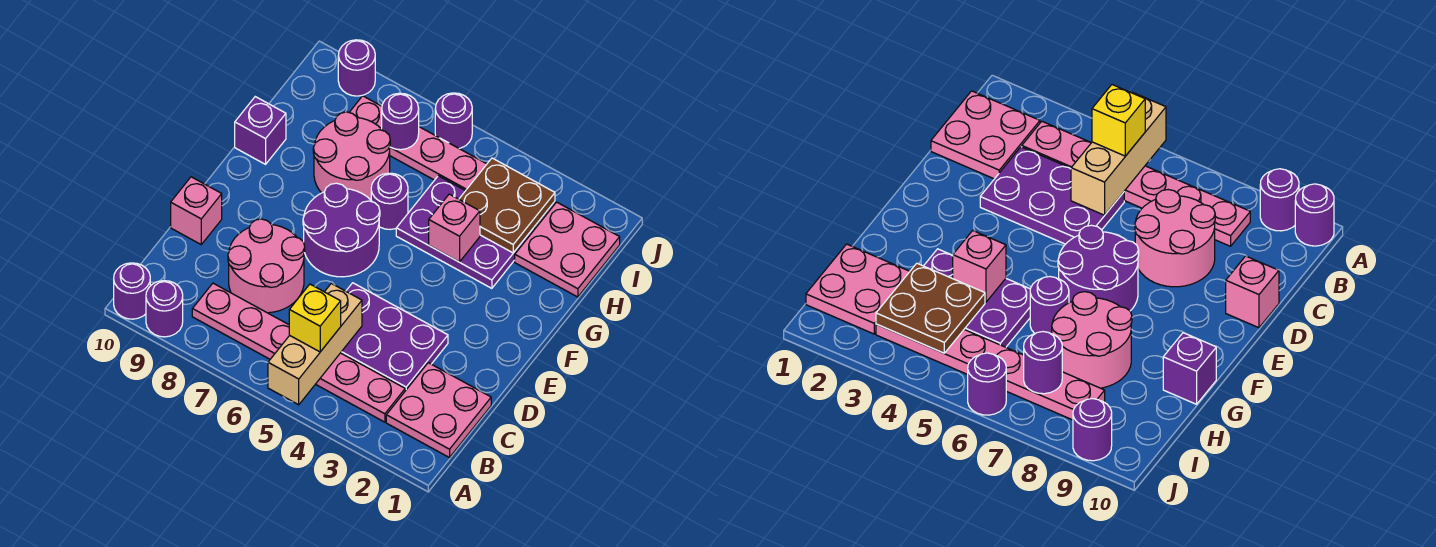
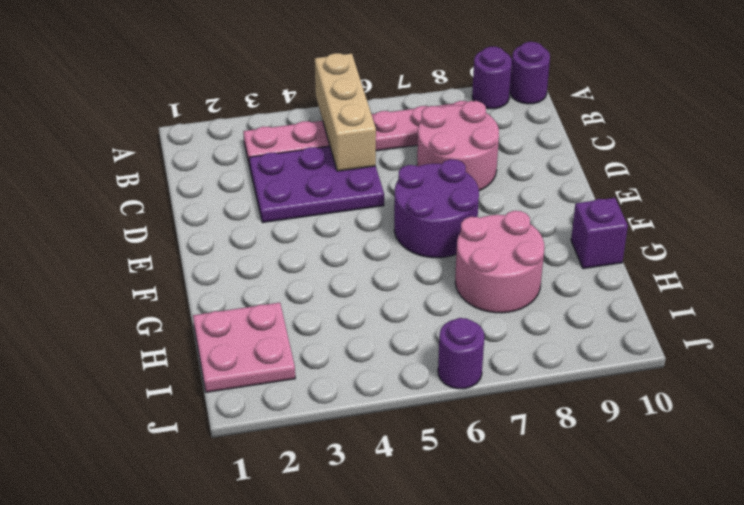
none -> pink plate B1:C2 level 1
none -> pink brick D10 level 1
none -> purple plate G3:H5 level 1

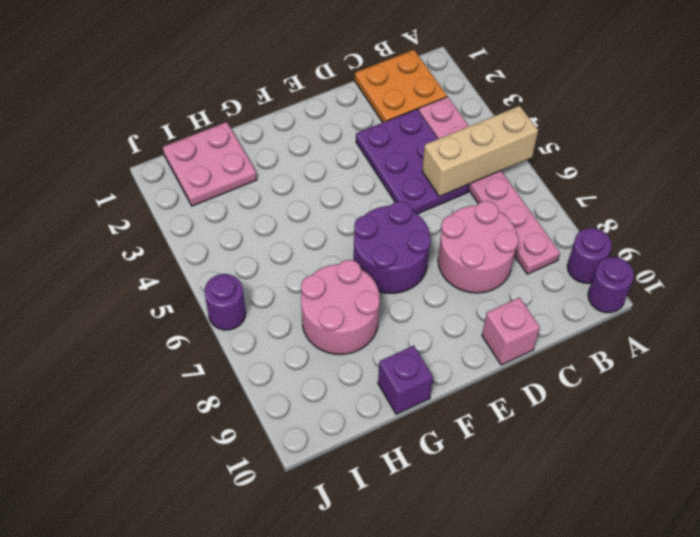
orange plate B1:C2 level 1 -> pink plate B1:C2 level 1
none -> purple plate G3:H5 level 1
none -> purple round brick G6 level 1
none -> pink plate I3:I8 level 1

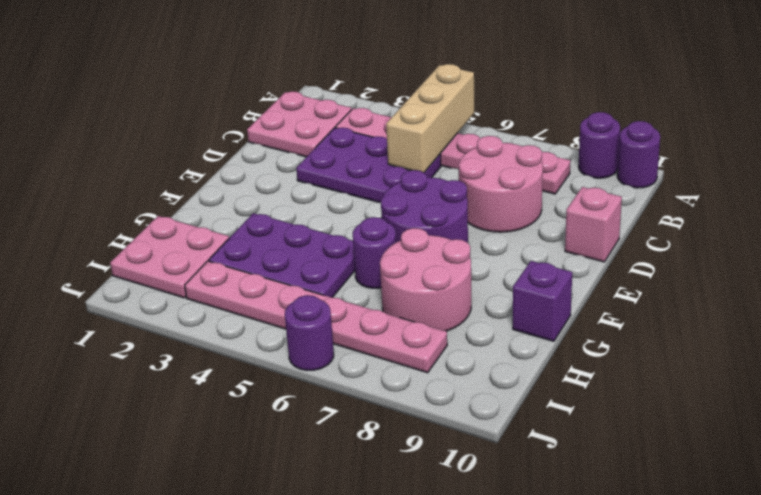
none -> purple round brick J9 level 1
none -> pink brick G4 level 2
none -> brown plate H3:I4 level 2

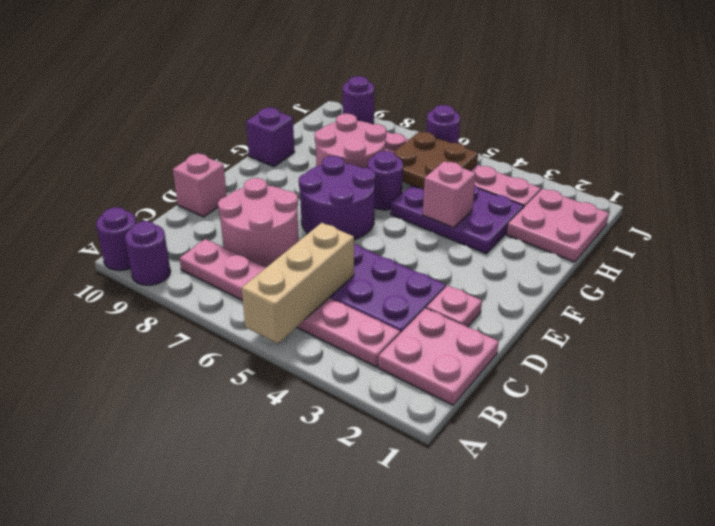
pink plate D2 level 1 -> none
brown plate H5:I6 level 2 -> brown plate H3:I4 level 2
none -> purple round brick I7 level 2
none -> yellow brick B5 level 3

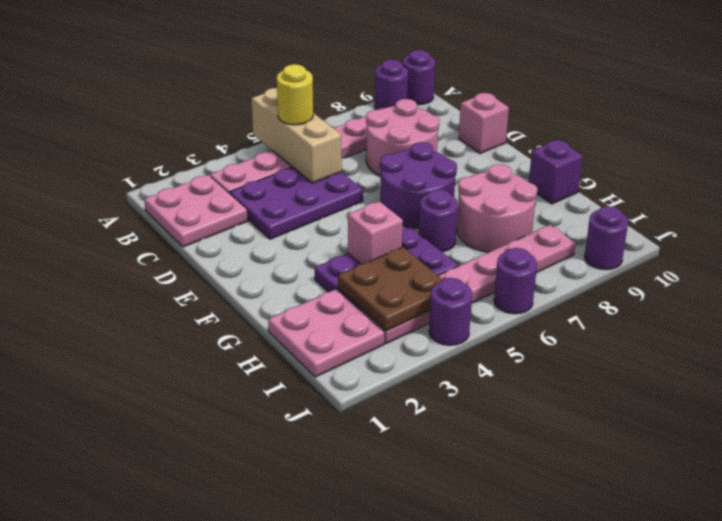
yellow round brick B5 level 3 -> yellow brick B5 level 3
purple round brick J4 level 1 -> purple round brick I7 level 2

